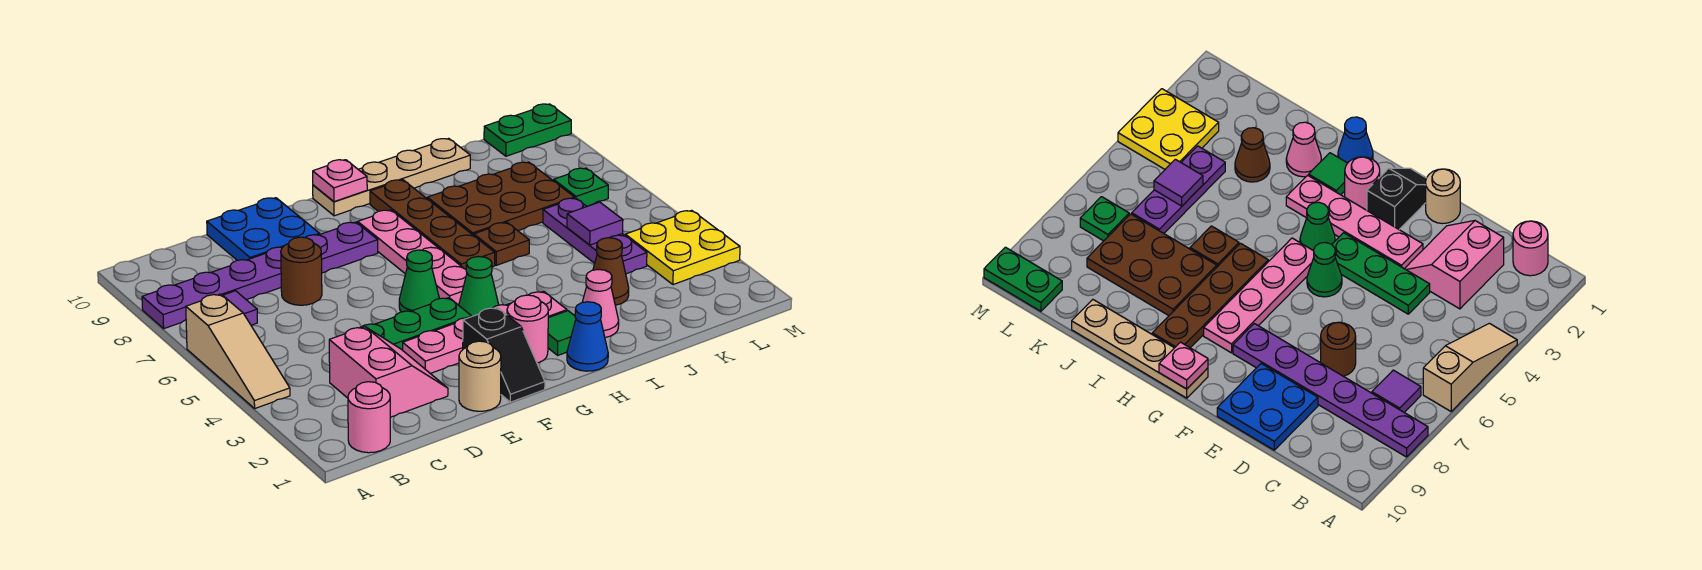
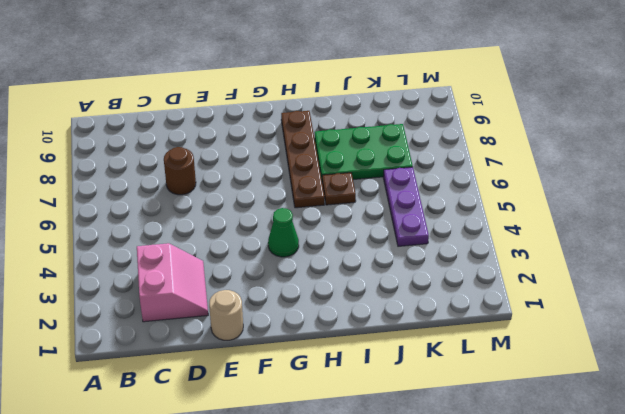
green plate I7:K8 level 1 -> brown plate I7:K8 level 1
none -> tan slope A4:A6 level 1 top 6
none -> purple plate A8:F8 level 1
none -> pink round brick B1 level 1

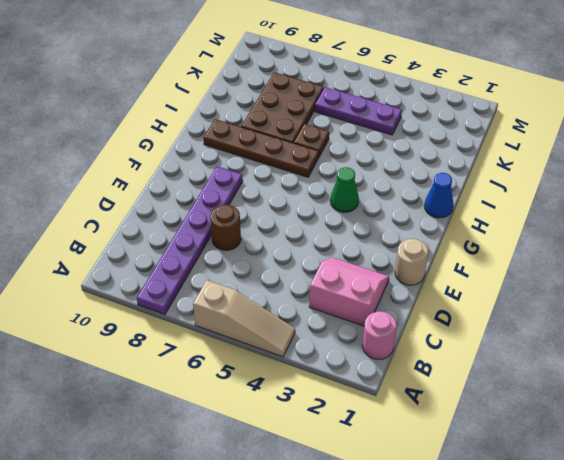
none -> purple tile B7 level 1
none -> green plate D4:F4 level 1
none -> blue plate D9:E10 level 1

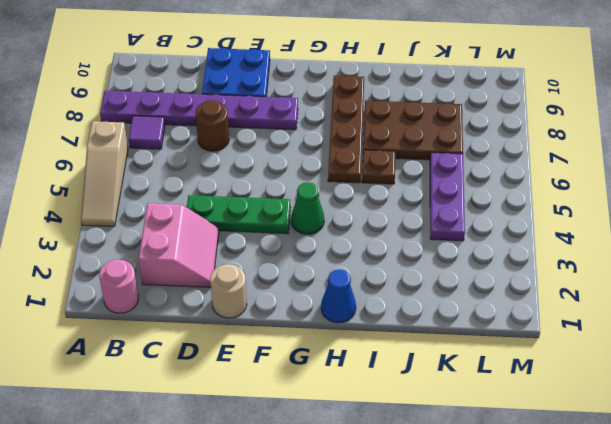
none -> pink plate E3:H3 level 1
none -> black slope F1:F2 level 1 top 2
none -> green cone F5 level 1

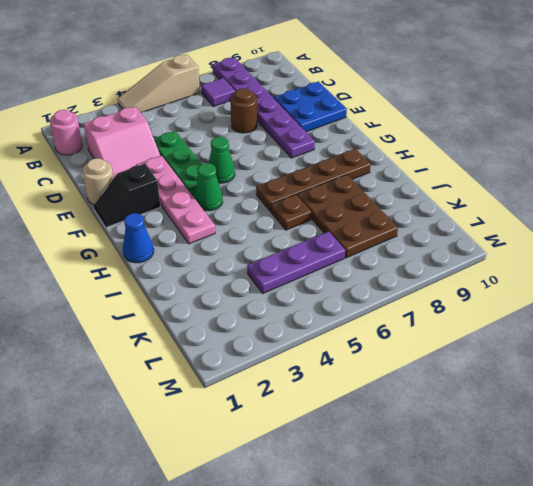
none -> pink round brick G2 level 1
none -> pink plate G5:G8 level 1
none -> tan plate G10:J10 level 1

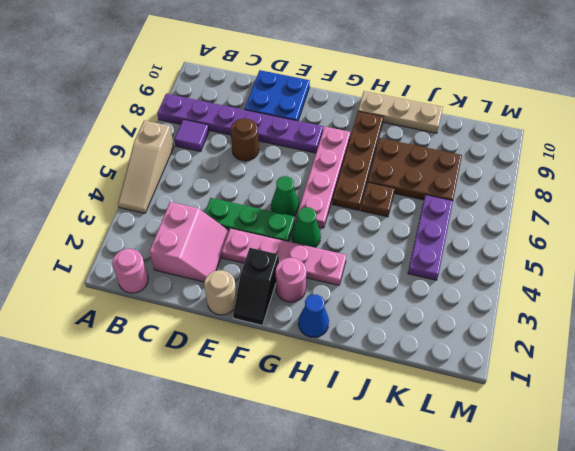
tan plate H10:J10 level 1 -> tan plate G10:J10 level 1
none -> green tile H2 level 1
none -> pink cone I2 level 1
none -> brown cone J3 level 1

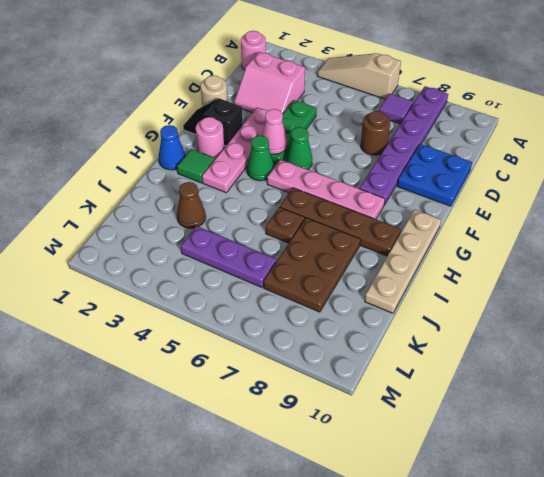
pink cone F4 level 2 -> pink cone I2 level 1
none -> yellow plate L3:M4 level 1
none -> green plate L7 level 1
none -> green plate L10:M10 level 1

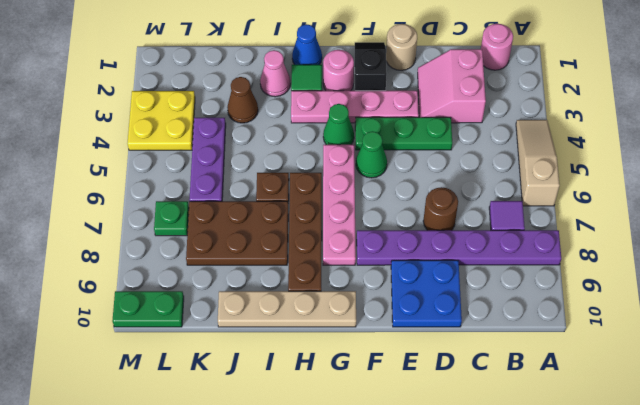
none -> pink plate G10 level 2
none -> purple tile K5 level 2

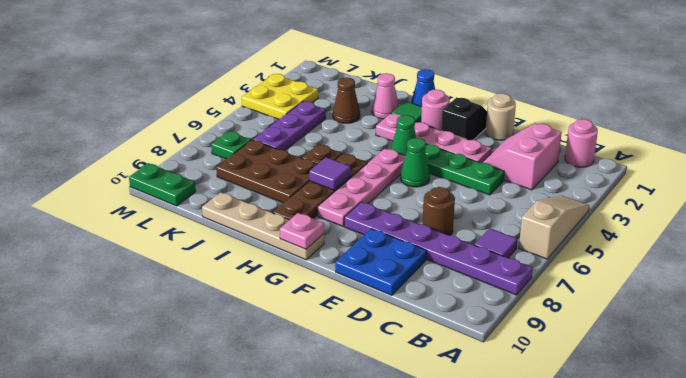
purple tile H7 level 2 -> purple tile K5 level 2

